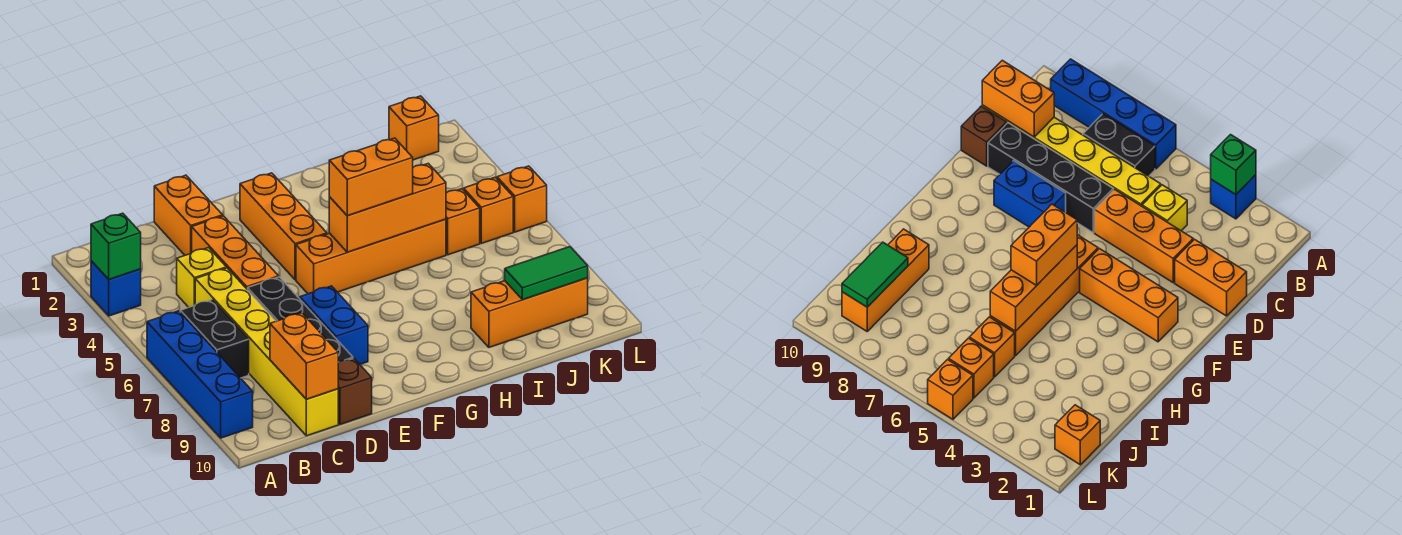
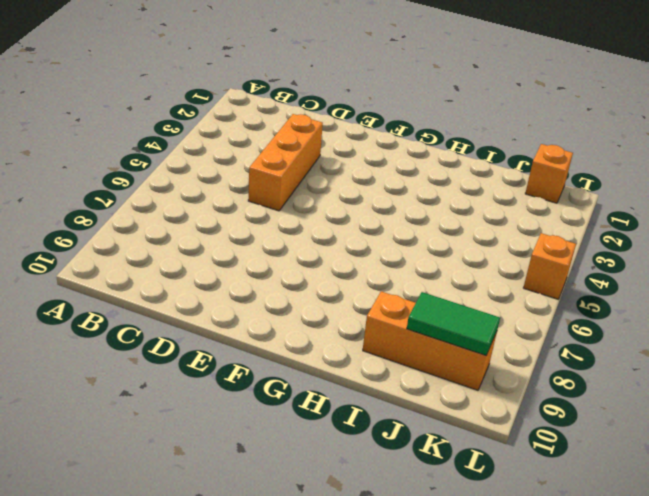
none -> blue brick A3 level 1
none -> blue brick A6:A9 level 1
none -> black brick B6:B7 level 1

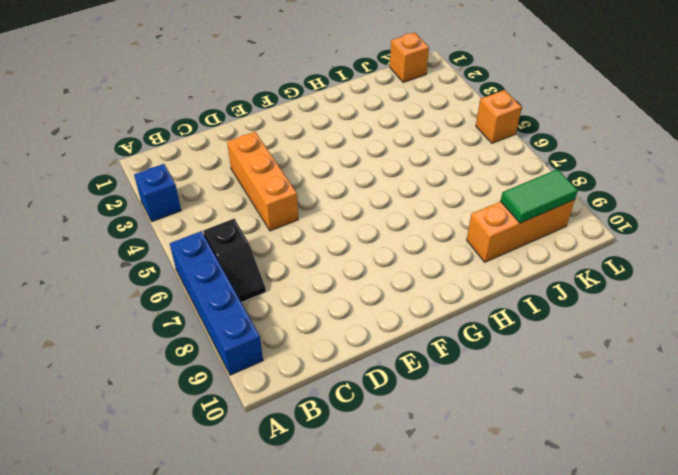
black slope B6:B7 level 1 top 6 -> black brick B6:B7 level 1
none -> yellow brick C4 level 1
none -> yellow brick C5:C10 level 1
none -> orange brick D1:D2 level 1

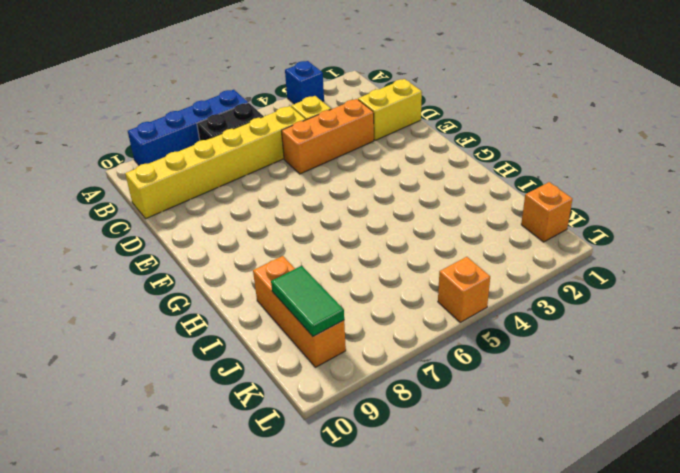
yellow brick D1:D2 level 1 -> orange brick D1:D2 level 1
none -> black brick D6:D9 level 1
none -> brown brick D10 level 1
none -> blue brick E7:E8 level 1

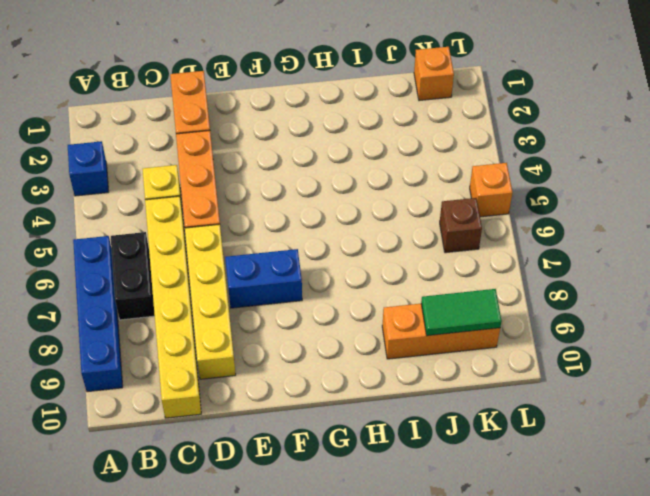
yellow brick D6:D9 level 1 -> black brick D6:D9 level 1
blue brick E7:F7 level 1 -> blue brick E7:E8 level 1
brown brick K6 level 1 -> brown brick D10 level 1
none -> orange brick F2:F4 level 1
none -> orange brick F5:I5 level 1
none -> orange brick J5 level 1

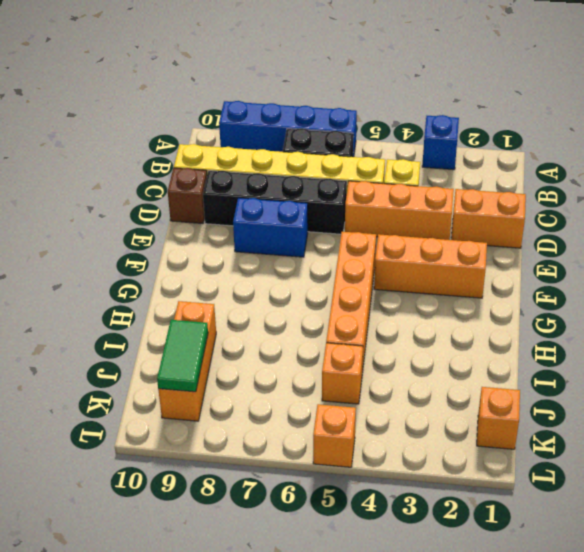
none -> orange brick K5 level 1
none -> green brick A3 level 2
none -> orange brick C9:C10 level 2

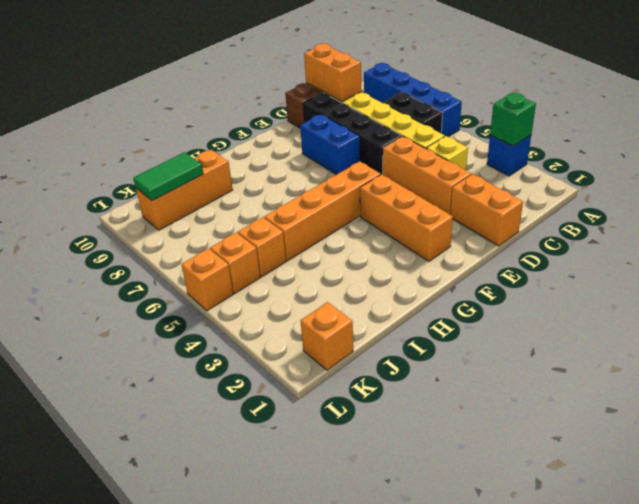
none -> orange brick G5:I5 level 2
none -> orange brick G5:H5 level 3

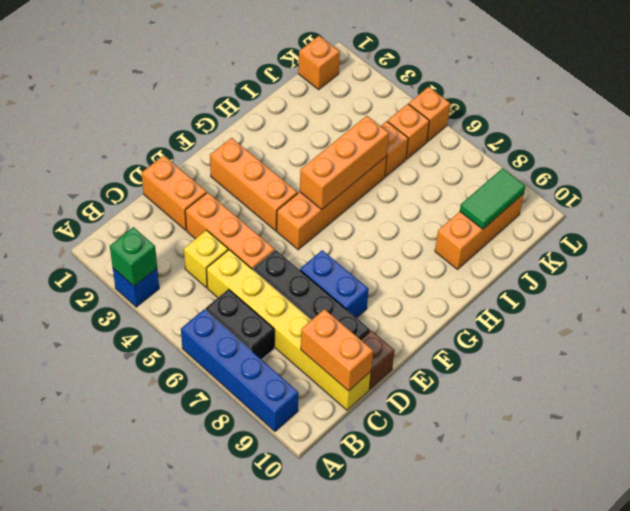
none -> orange brick G5:H5 level 3

